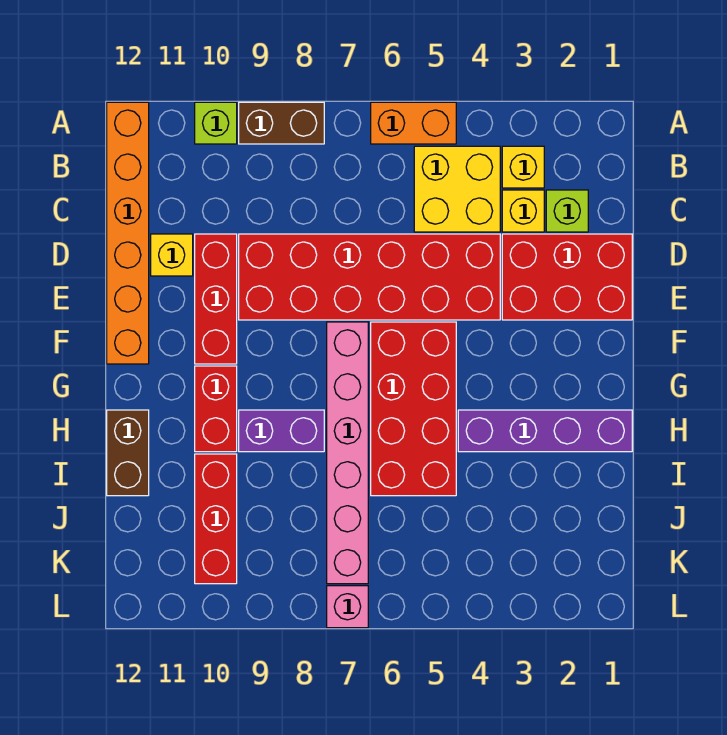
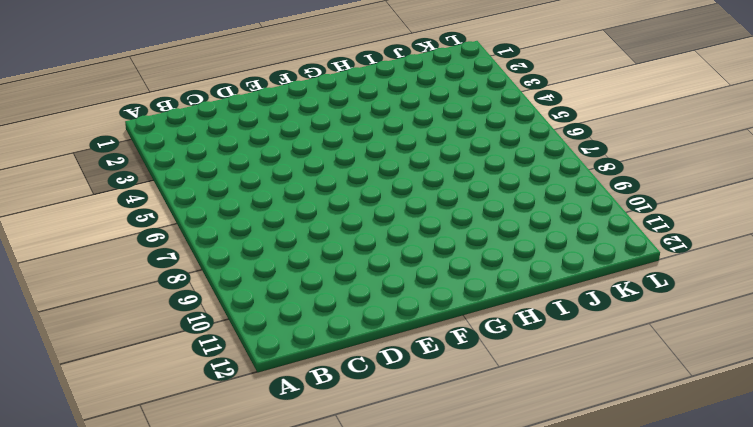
none -> orange brick A5:A6 level 1
none -> brown brick A8:A9 level 1
none -> lime brick A10 level 1

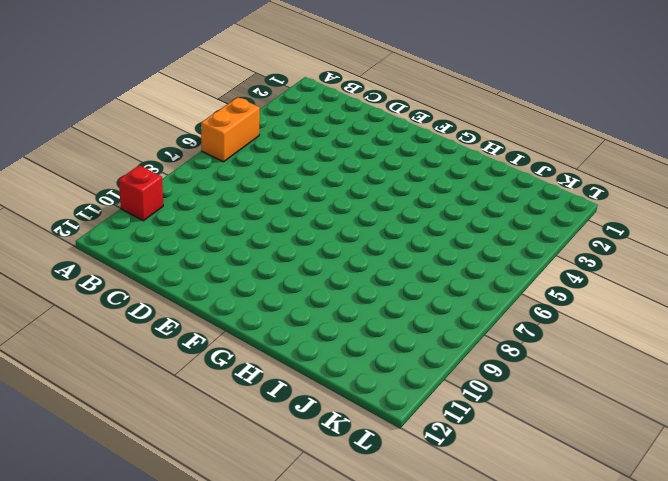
red brick A10 level 1 -> lime brick A10 level 1
none -> brown brick A8:A9 level 1
none -> orange brick A12:F12 level 1
none -> yellow brick B3 level 1

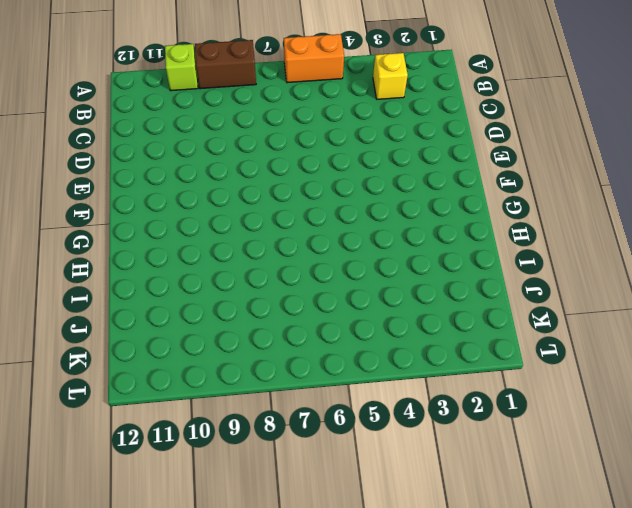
none -> orange brick A12:F12 level 1
none -> yellow brick B4:C5 level 1
none -> lime brick C2 level 1

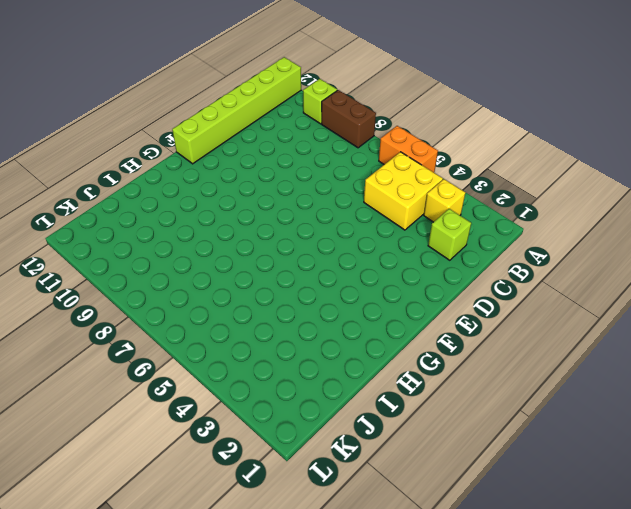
lime brick A12:F12 level 1 -> orange brick A12:F12 level 1
none -> yellow brick C3 level 1
none -> red brick D1:E3 level 1
none -> red brick D4:E9 level 1

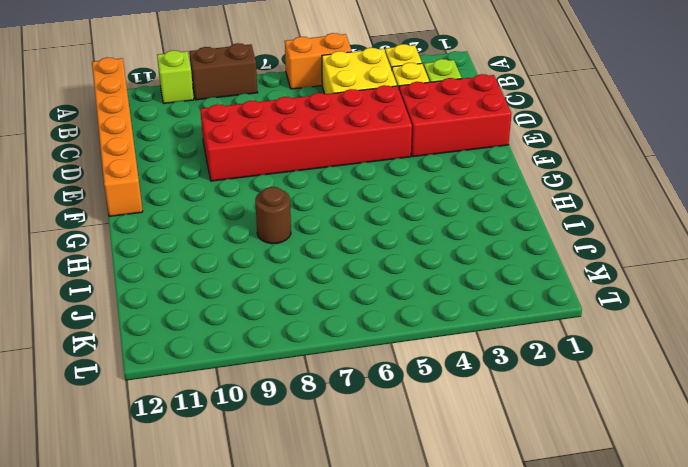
brown round brick H8 level 1 -> purple brick H8:H9 level 1
none -> red brick D10:F10 level 1
none -> yellow brick D11 level 1
none -> red brick F5:I6 level 1

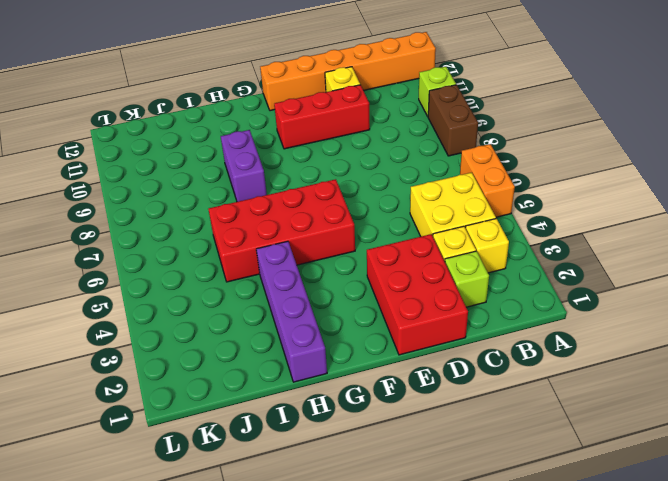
none -> red brick D4:E9 level 1
none -> pink brick F7:K7 level 1
none -> red brick G10:H10 level 1

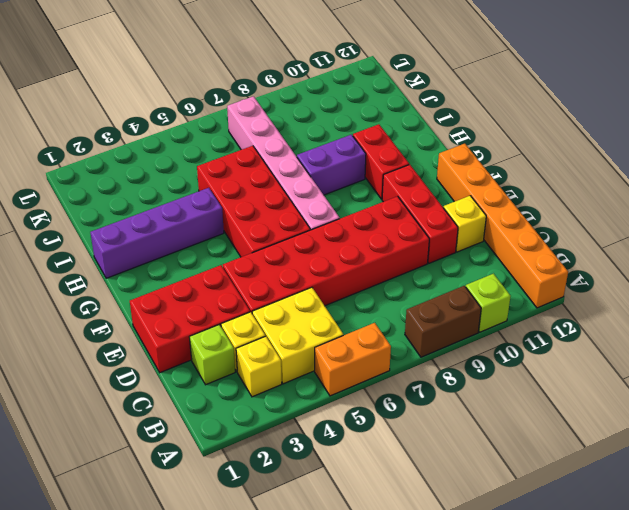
none -> brown brick H12:I12 level 1
none -> red brick I10:K10 level 1
none -> pink brick L7 level 1

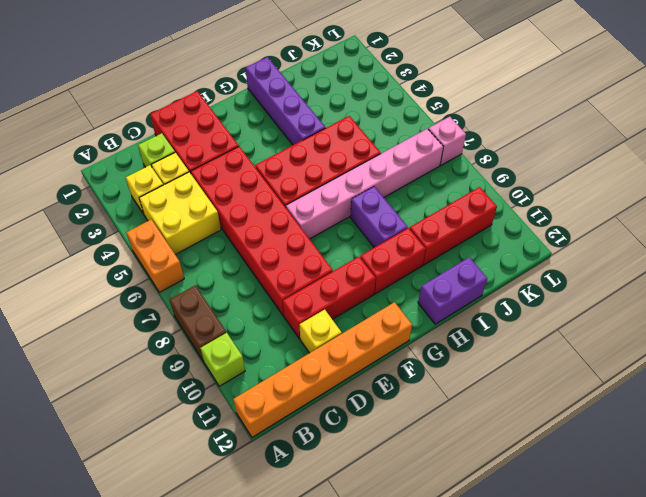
purple brick H12:I12 level 1 -> brown brick H12:I12 level 1

